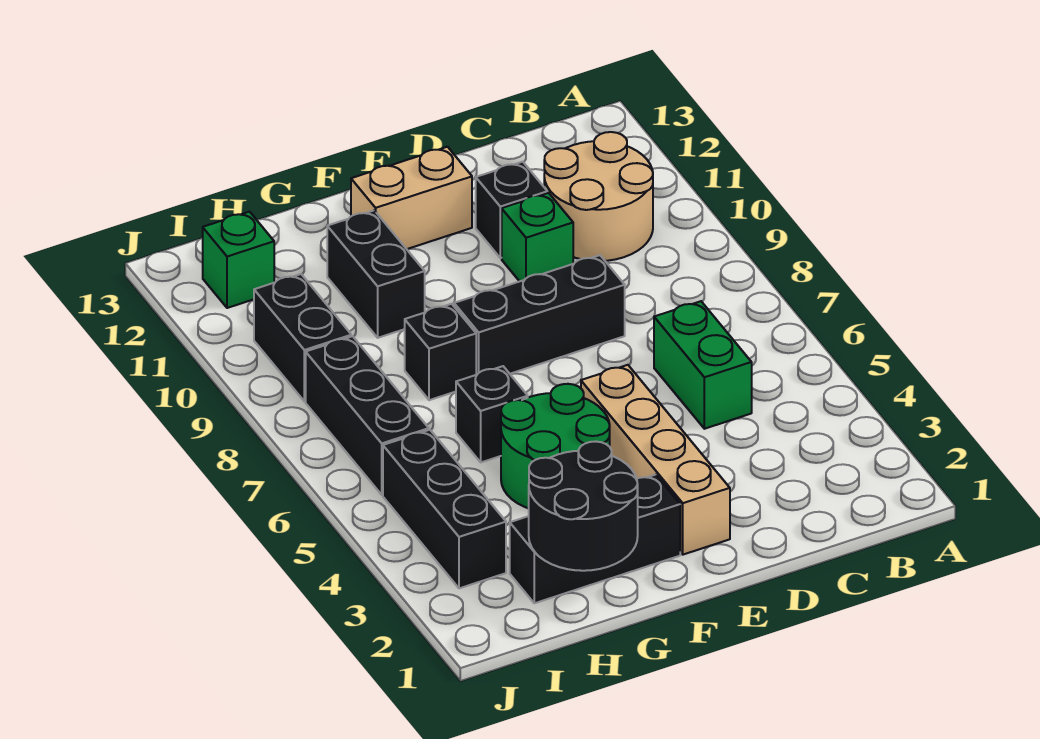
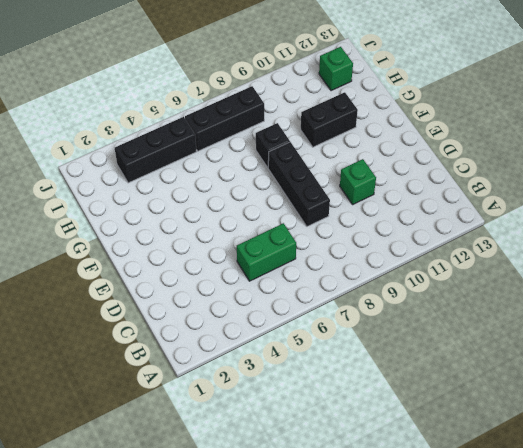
none -> tan round brick B10:C11 level 1
none -> black brick D11 level 1
none -> tan brick E2:E5 level 1

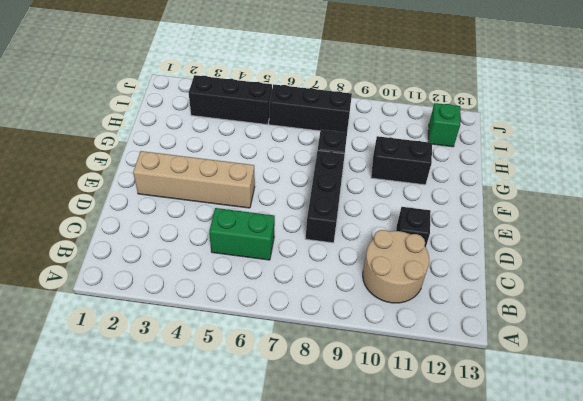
none -> green brick D10 level 1
none -> tan brick E12:F12 level 1
none -> black brick F2:H2 level 1

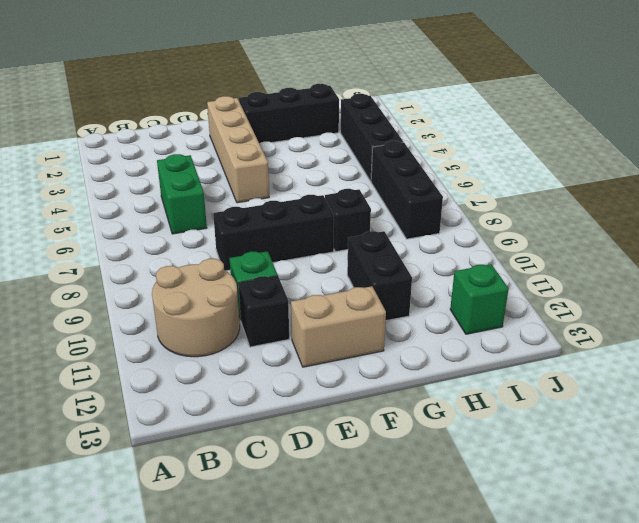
none -> green round brick F4:G5 level 1
none -> black brick G6 level 1
none -> black brick I9:I10 level 1

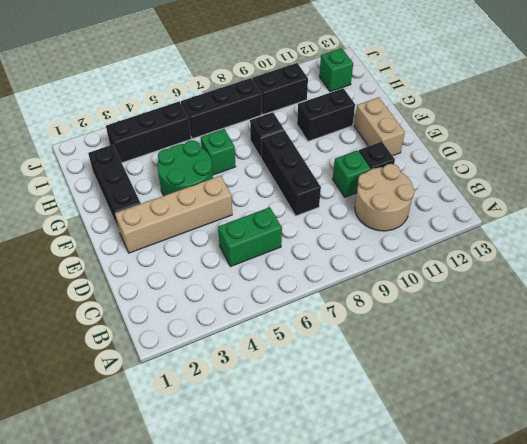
green brick G6 level 1 -> black brick G6 level 1
none -> black round brick G1:H2 level 2

